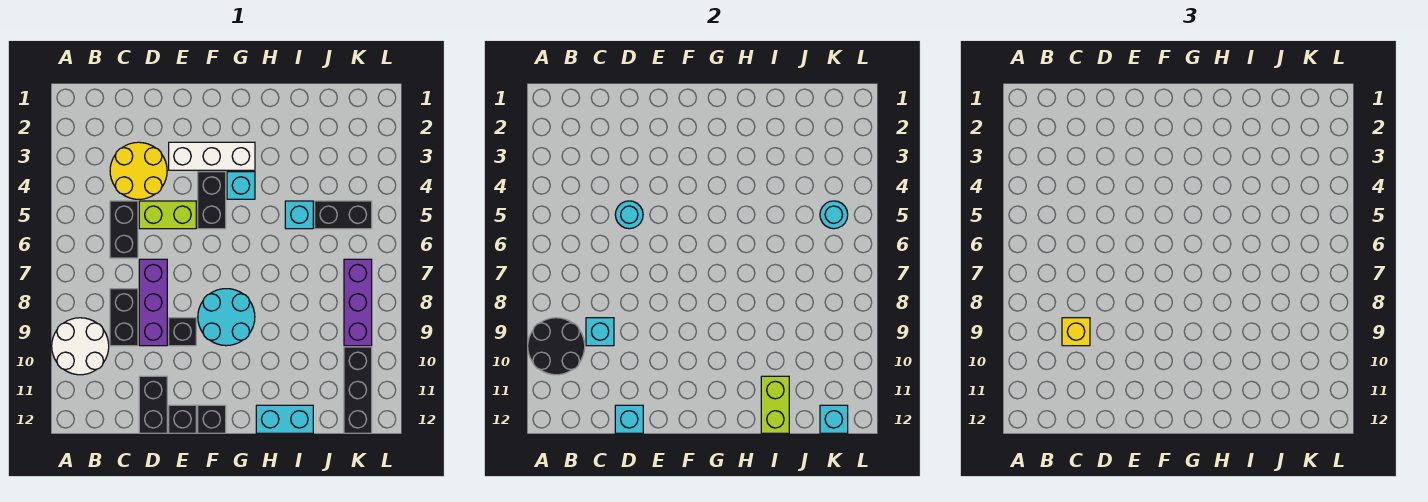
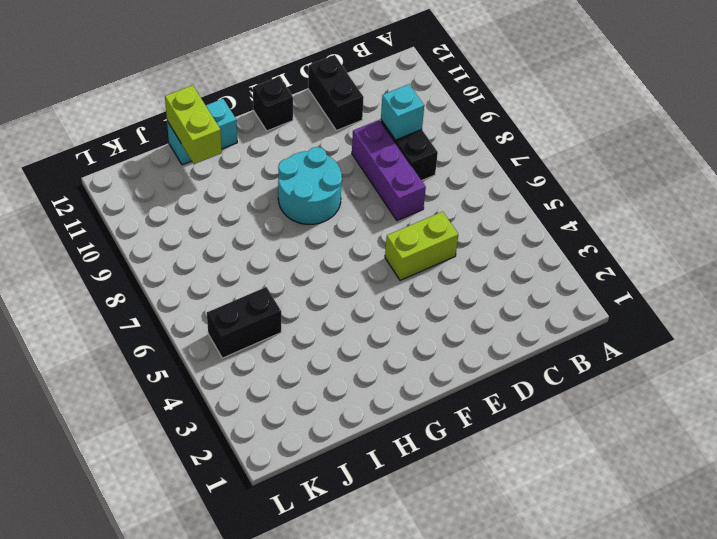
none -> white round brick A9:B10 level 1
none -> yellow round brick C3:D4 level 1
none -> black brick C5:C6 level 1

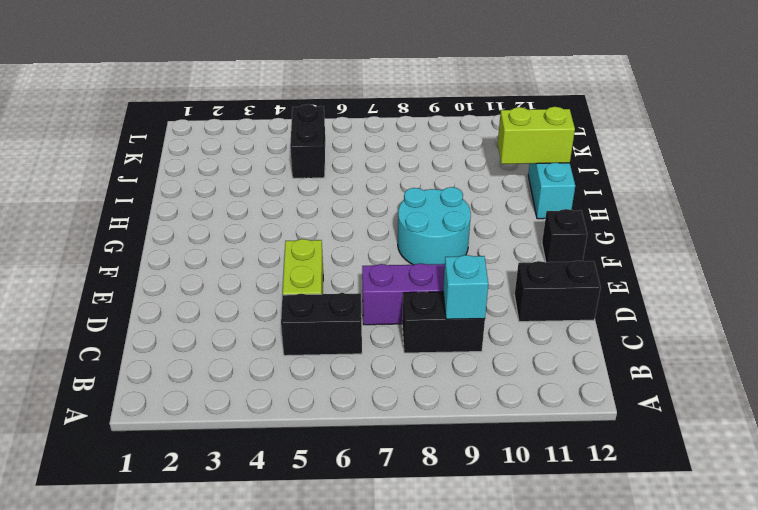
none -> white round brick A9:B10 level 1
none -> yellow round brick C3:D4 level 1
none -> white brick E3:G3 level 1

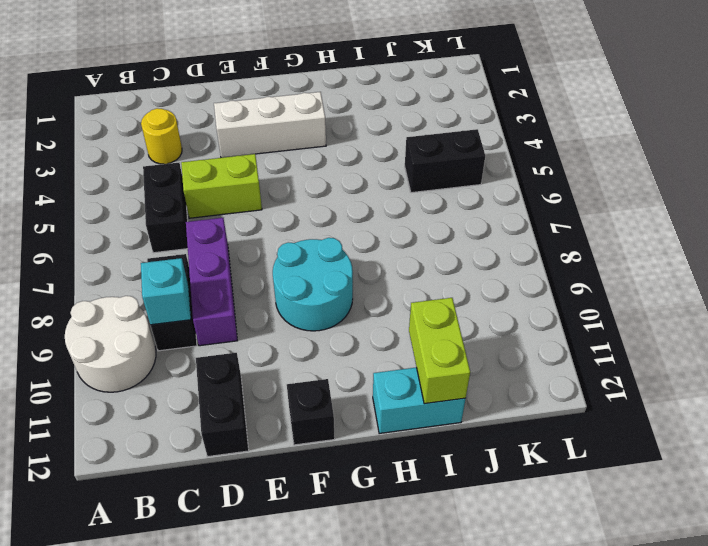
yellow round brick C3 level 1 -> yellow round brick C3:D4 level 1
none -> black brick E9 level 1
none -> black brick E12 level 1
none -> black brick F4:F5 level 1

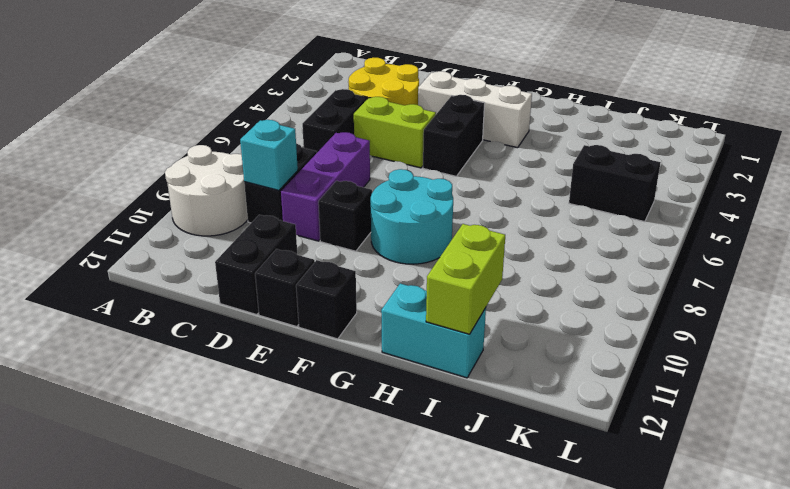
none -> cyan brick G4 level 1
none -> cyan brick I5 level 1
none -> purple brick K7:K9 level 1

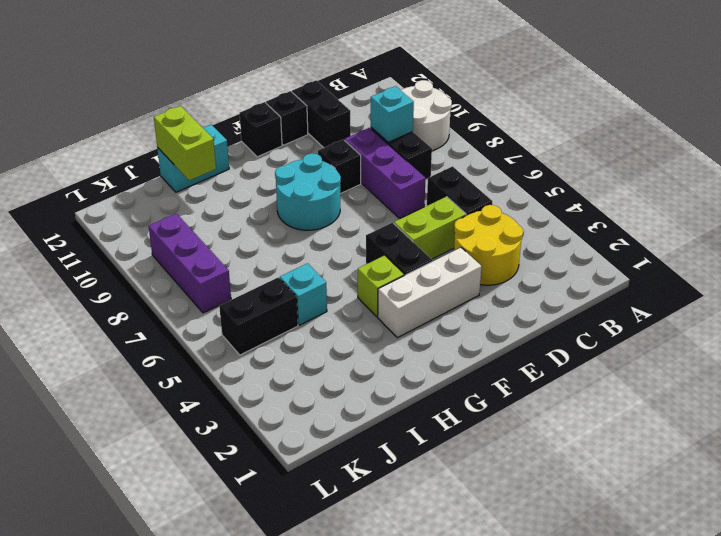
lime brick G4 level 1 -> cyan brick G4 level 1
none -> black brick K10:K12 level 1
none -> black round brick A9:B10 level 2
none -> cyan round brick D5 level 2

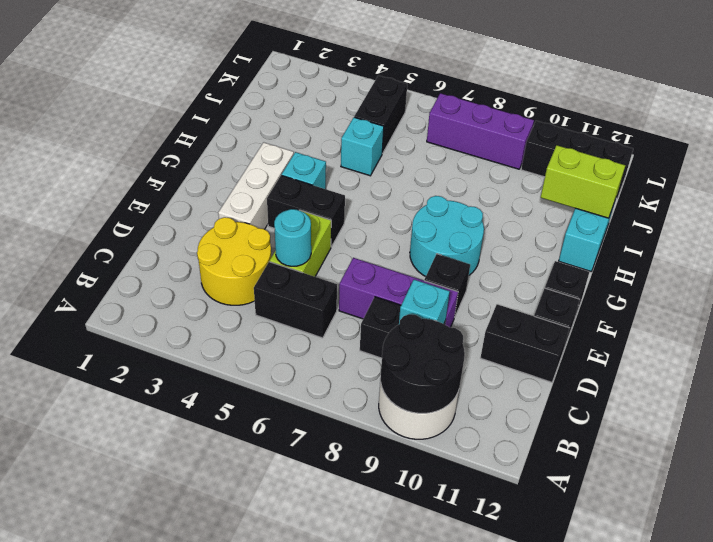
none -> cyan brick D12 level 2
none -> cyan round brick K5 level 2
none -> cyan brick K12 level 2

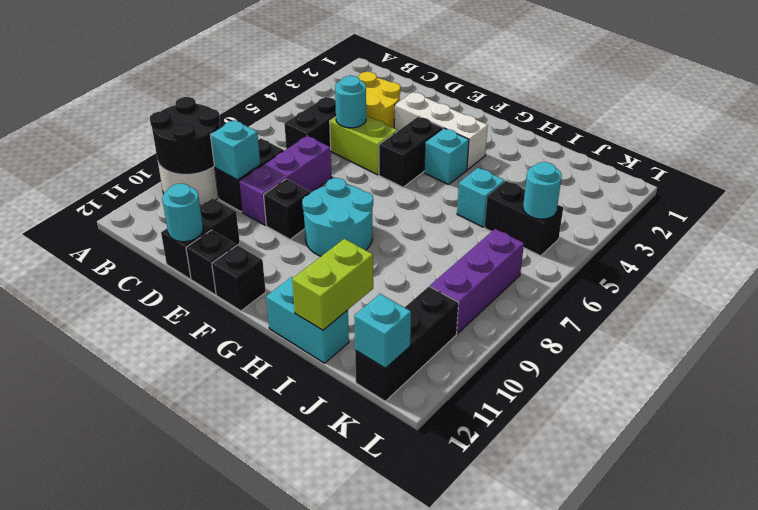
cyan round brick D12 level 2 -> cyan brick D12 level 2
none -> yellow brick C9 level 3

